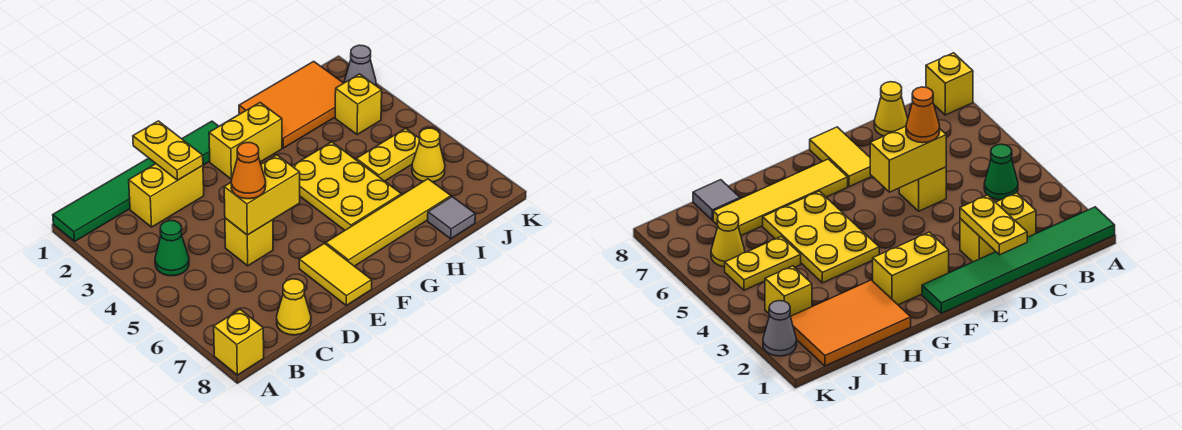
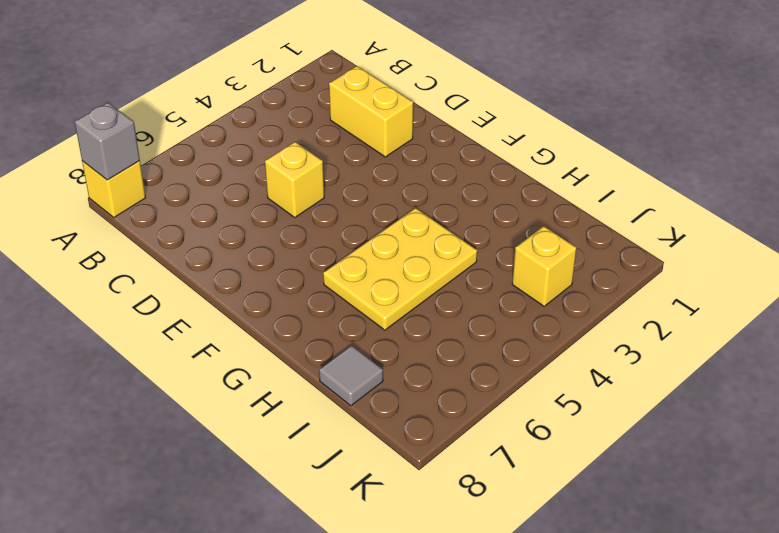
grey brick A8 level 2 -> none
none -> green tile A1:F1 level 1
none -> green cone B4 level 1
none -> yellow cone C8 level 1

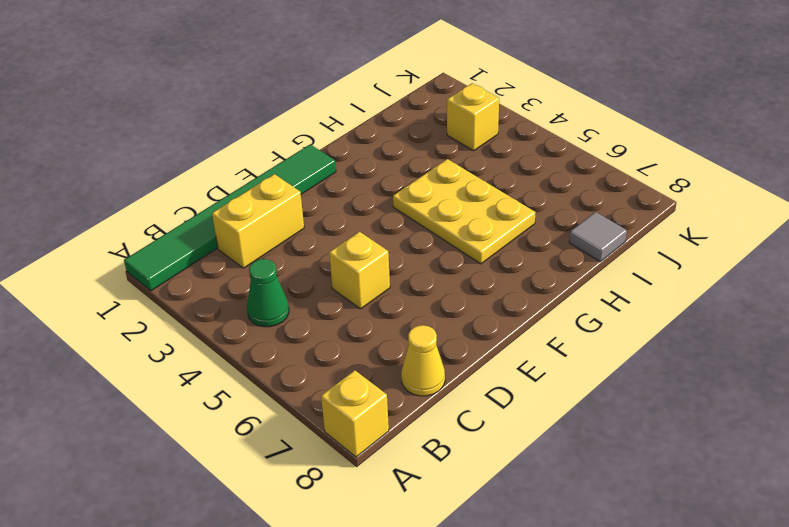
none -> yellow tile E7:E8 level 1
none -> yellow brick F2:G2 level 1
none -> yellow tile F7:I7 level 1

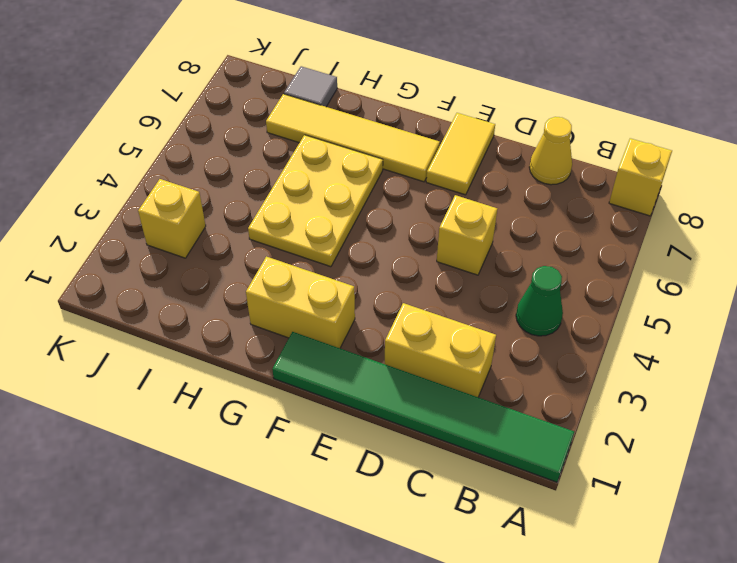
none -> orange tile H1:J2 level 1
none -> yellow plate I5:J5 level 1
none -> yellow cone J6 level 1

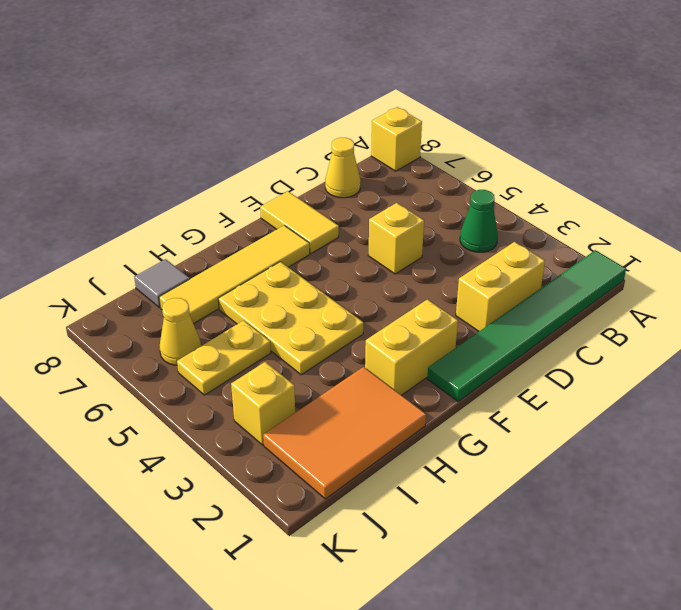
none -> grey cone K2 level 1
none -> yellow plate D1:D2 level 2
none -> yellow brick D5:E5 level 2

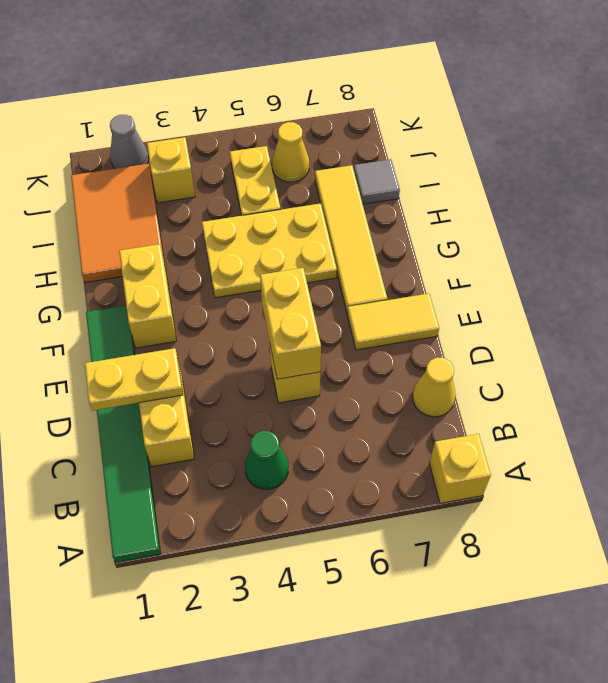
none -> orange cone D5 level 3

